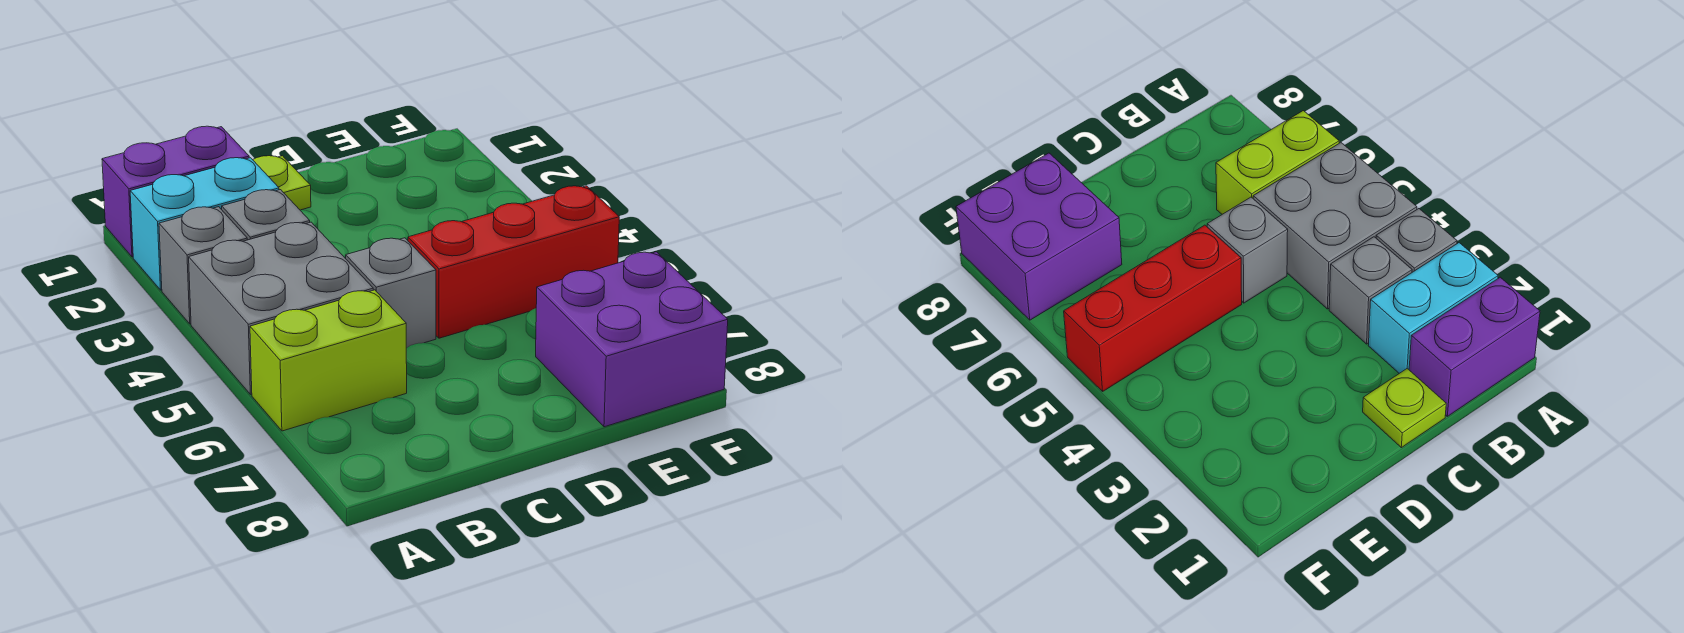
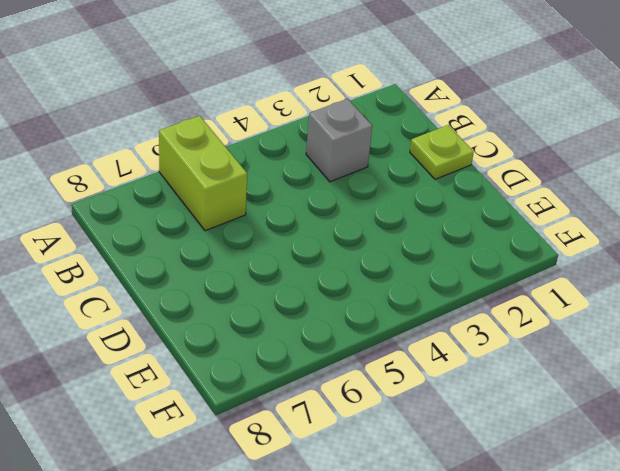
none -> purple brick A1:B1 level 1
none -> cyan brick A2:B2 level 1

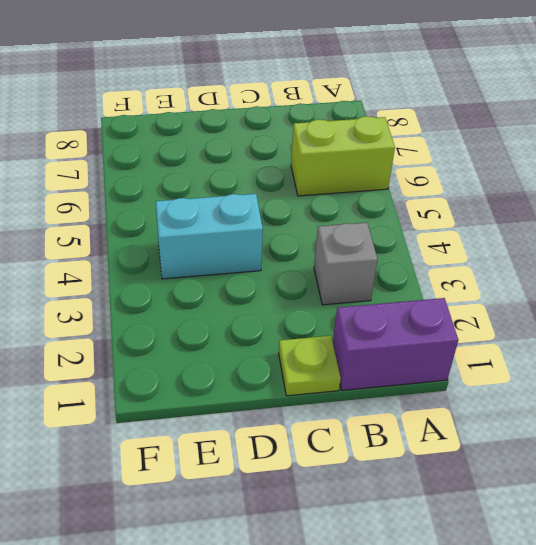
cyan brick D4:E4 level 1 -> cyan brick A2:B2 level 1
none -> grey brick A3 level 1
none -> grey brick A4:B5 level 1

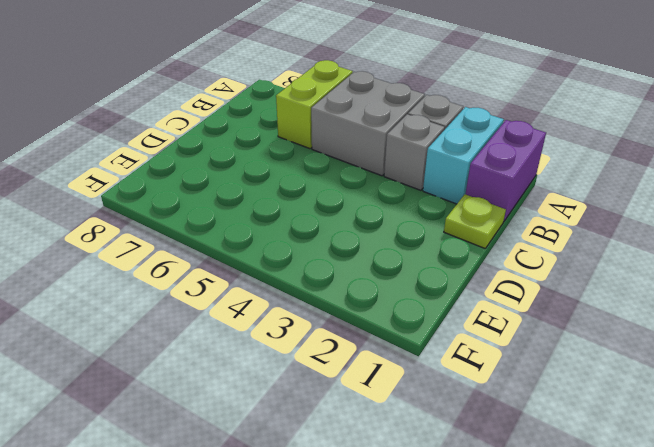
none -> grey brick C5 level 1
none -> red brick D5:F5 level 1

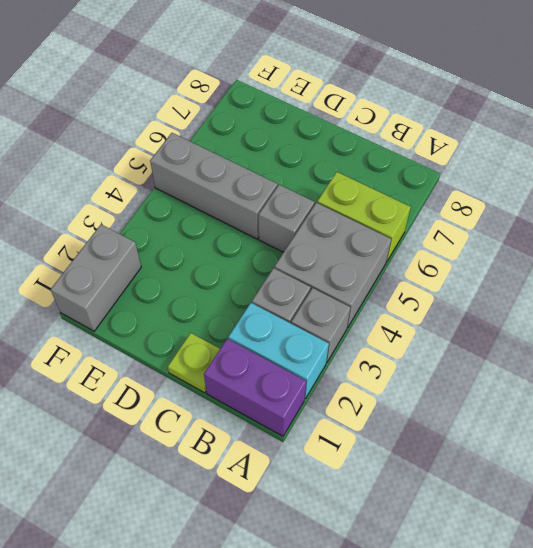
grey brick D5:F5 level 1 -> red brick D5:F5 level 1
grey brick F1:F2 level 1 -> none
none -> purple brick E7:F8 level 1

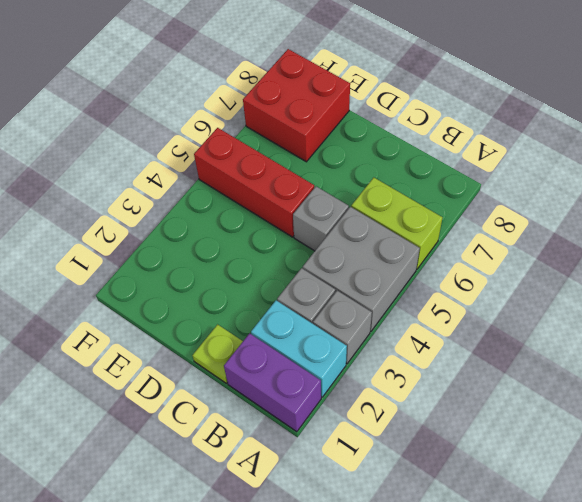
red brick E7:F8 level 1 -> purple brick E7:F8 level 1

